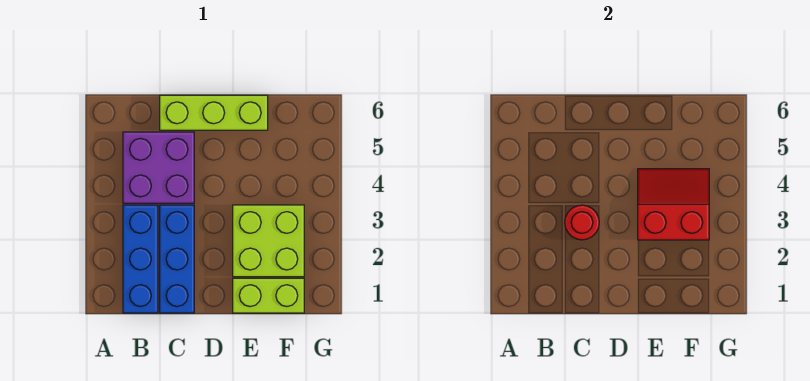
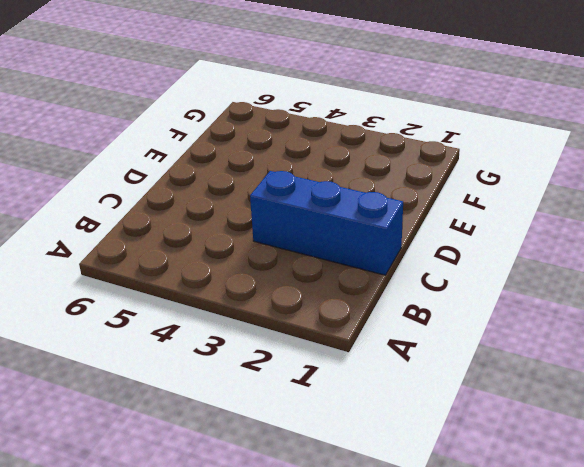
none -> blue brick B1:B3 level 1
none -> purple brick B4:C5 level 1

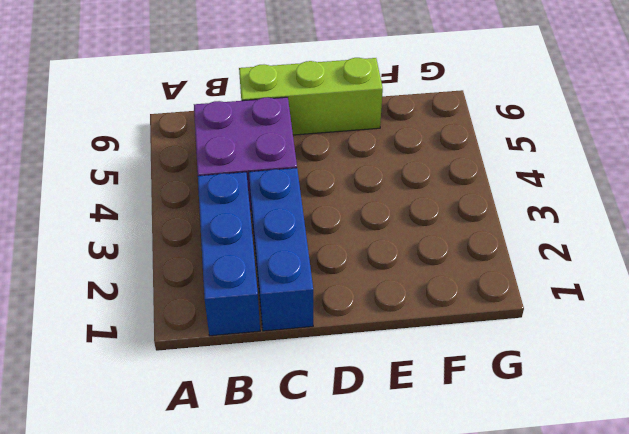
none -> lime brick E1:F1 level 1
none -> lime brick E2:F3 level 1

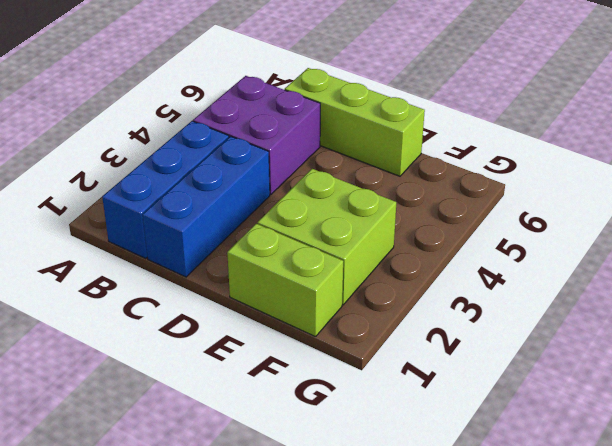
none -> red round brick C3 level 2
none -> red slope E3:F4 level 2 top 3

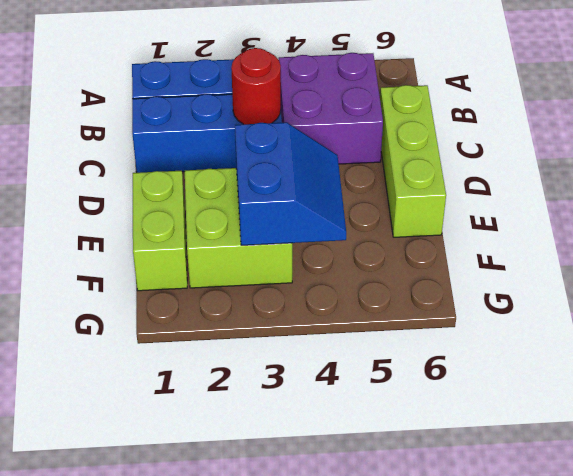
blue slope E3:F4 level 2 top 3 -> red slope E3:F4 level 2 top 3

